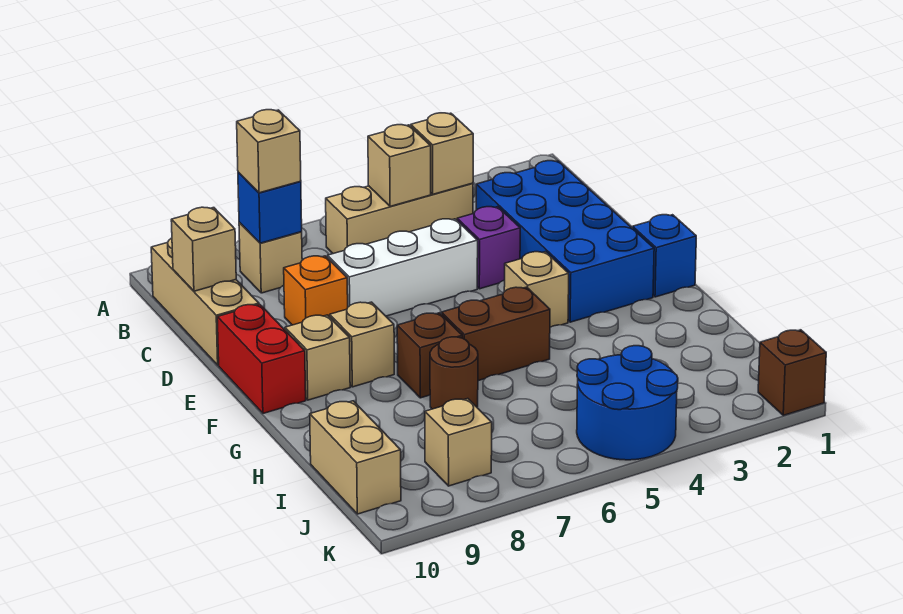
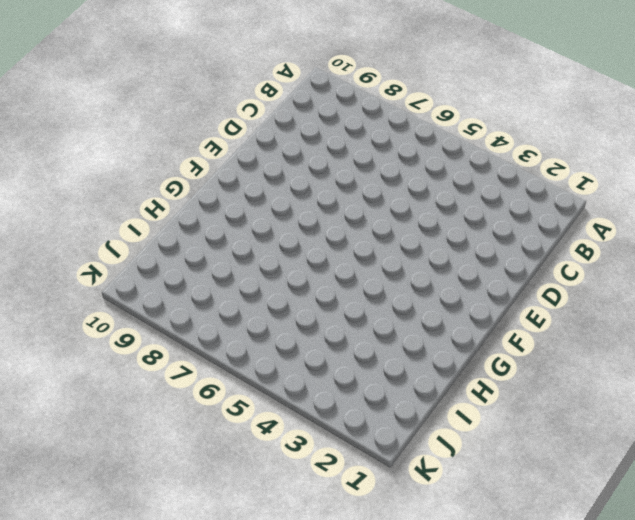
none -> tan brick B4:B6 level 1
none -> tan brick B8 level 1
none -> tan brick B10:D10 level 1

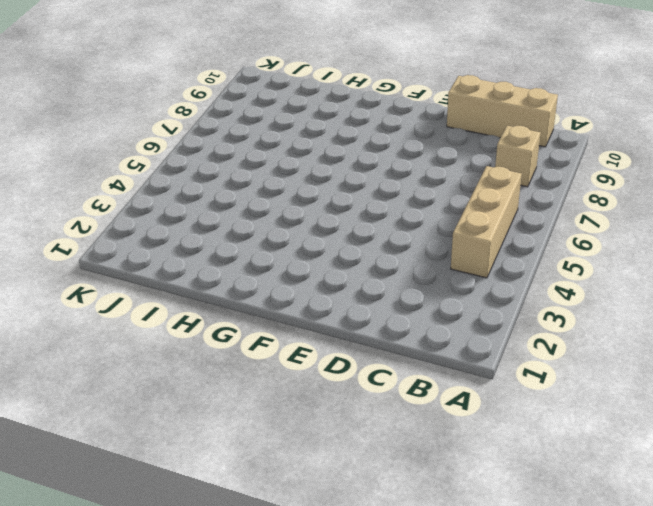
none -> blue brick C2:F3 level 1
none -> purple brick D4 level 1
none -> white brick D5:D7 level 1

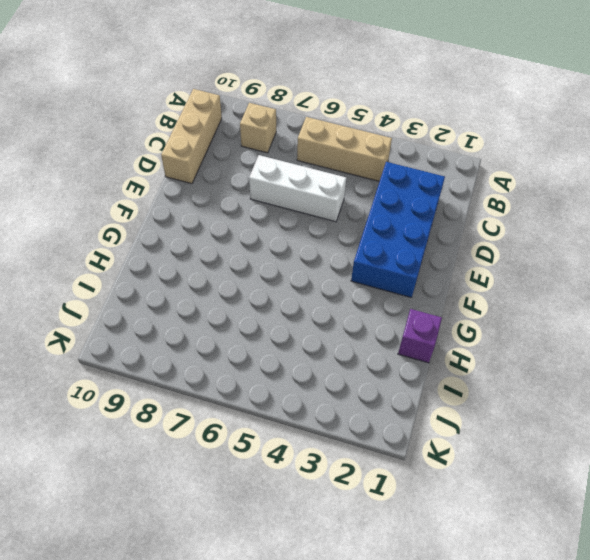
purple brick H1 level 1 -> purple brick D4 level 1
none -> orange brick D8 level 1
none -> red brick E10:F10 level 1
none -> blue brick F1 level 1

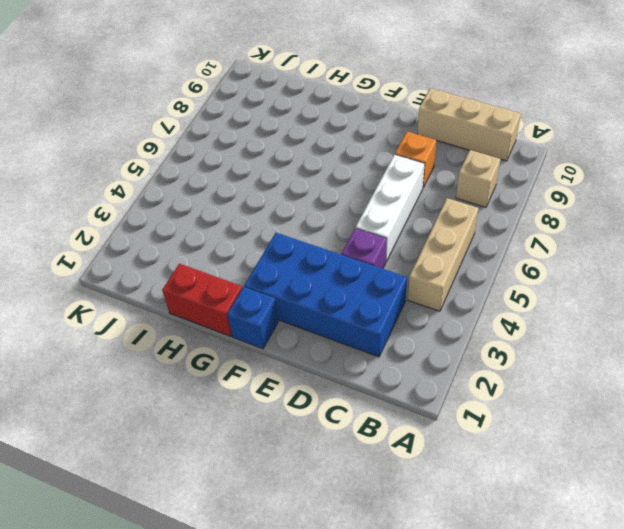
red brick G1:H1 level 1 -> red brick E10:F10 level 1
none -> tan brick F4 level 1
none -> tan brick F8 level 1
none -> tan brick F9 level 1

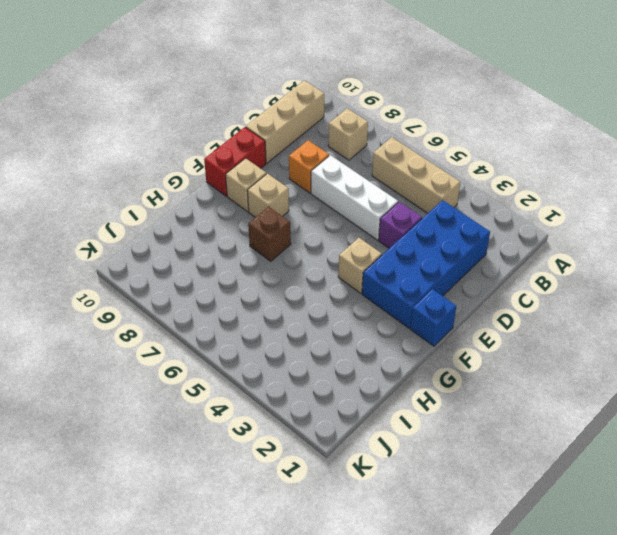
none -> brown brick G5:G6 level 1
none -> brown round brick H7 level 1
none -> tan brick I10:J10 level 1

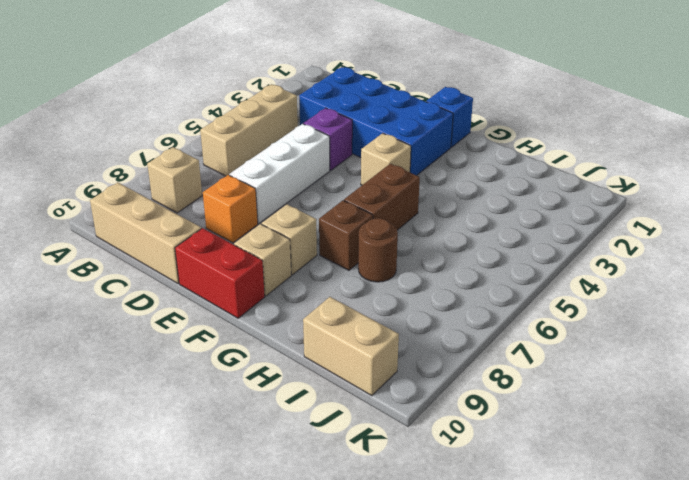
none -> blue round brick J4:K5 level 1
none -> tan brick J8 level 1
none -> brown brick K1 level 1

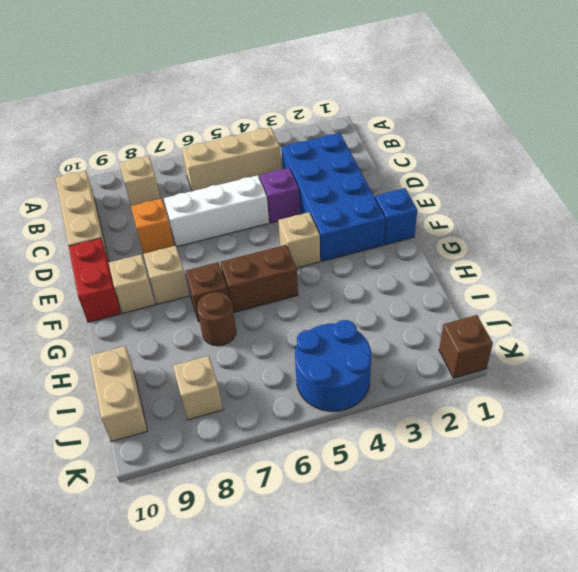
none -> tan brick B4 level 2
none -> tan brick B5 level 2
none -> blue brick B8 level 2

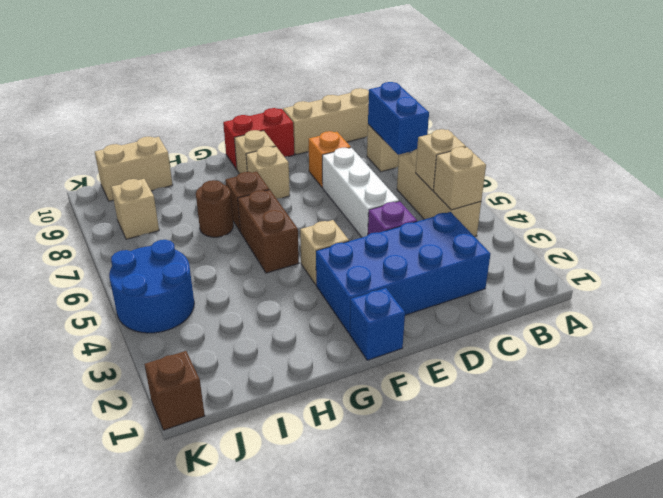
blue brick B7:B8 level 2 -> blue brick B8 level 2
none -> tan brick C10 level 2
none -> tan brick B8 level 3

